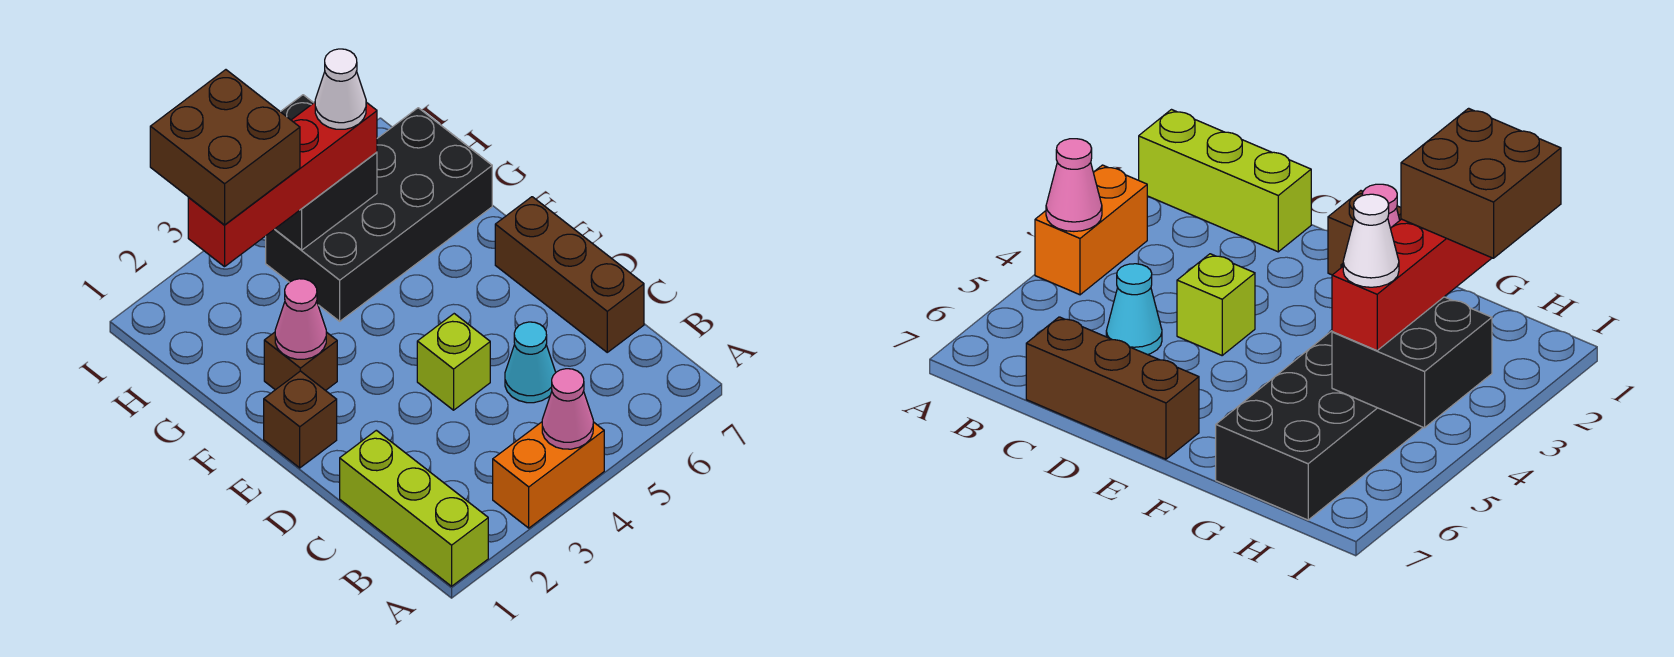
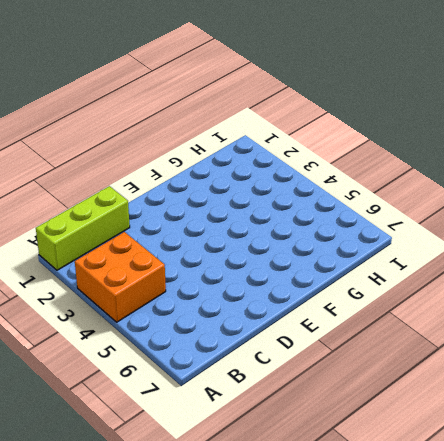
orange brick A3:B4 level 1 -> orange brick A3:A4 level 1
none -> cyan cone C5 level 1
none -> brown brick C7:E7 level 1
none -> lime brick D4 level 1

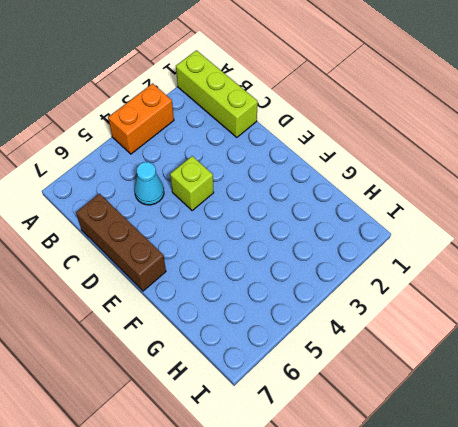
none -> brown brick E1 level 1
none -> brown brick F2 level 1
none -> black brick G4:H7 level 1

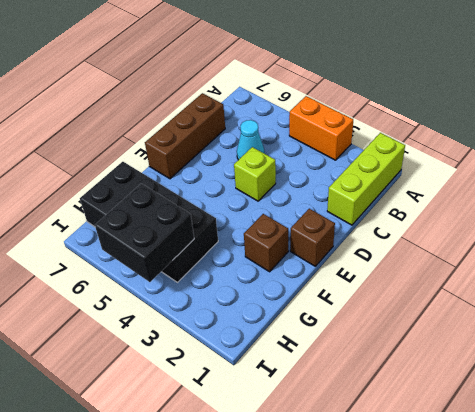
none -> pink cone A4 level 2
none -> pink cone F2 level 2
none -> red brick H2:H5 level 3

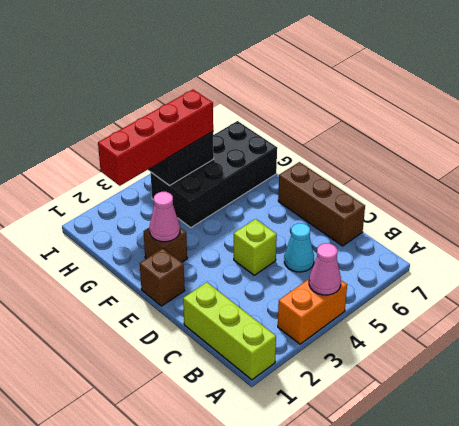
none -> brown brick H2:I3 level 4
none -> white cone H5 level 4

